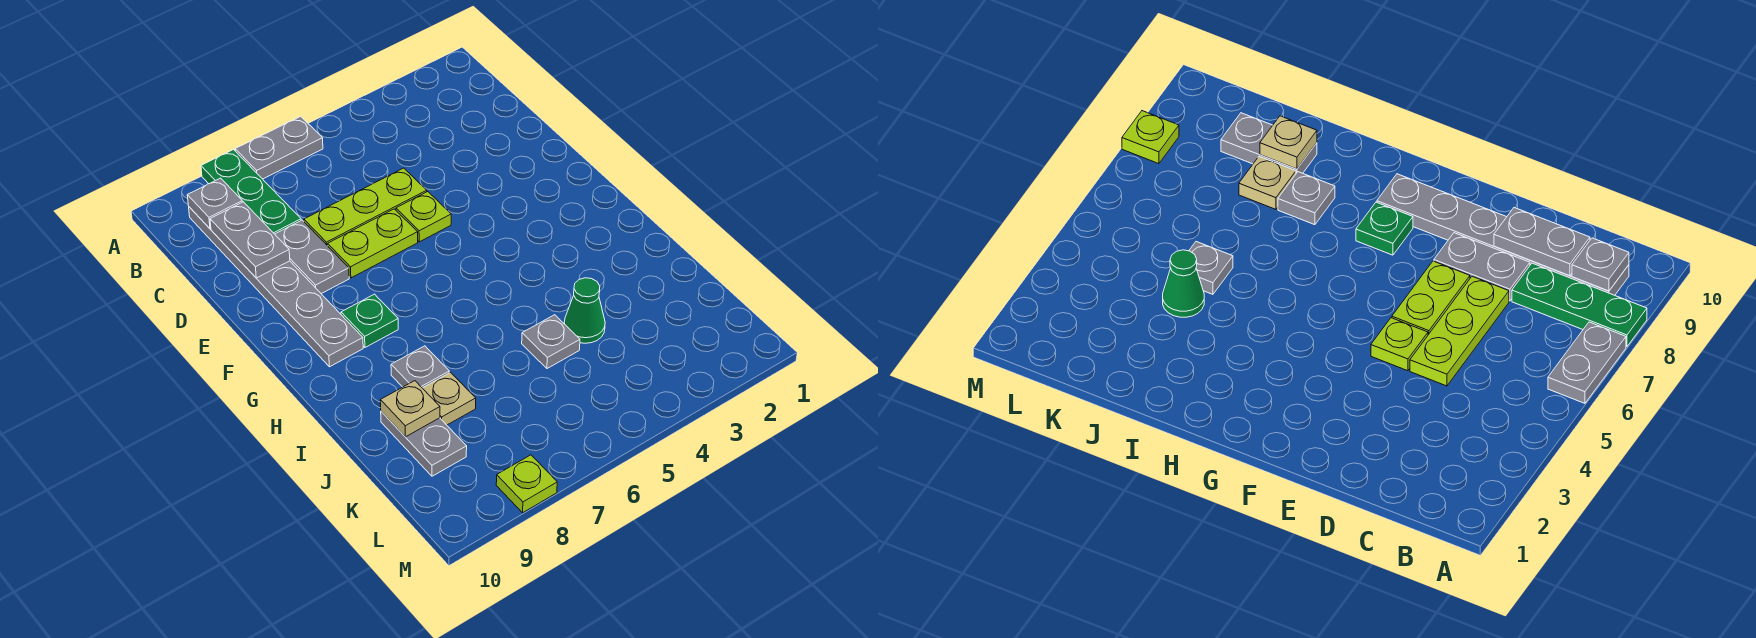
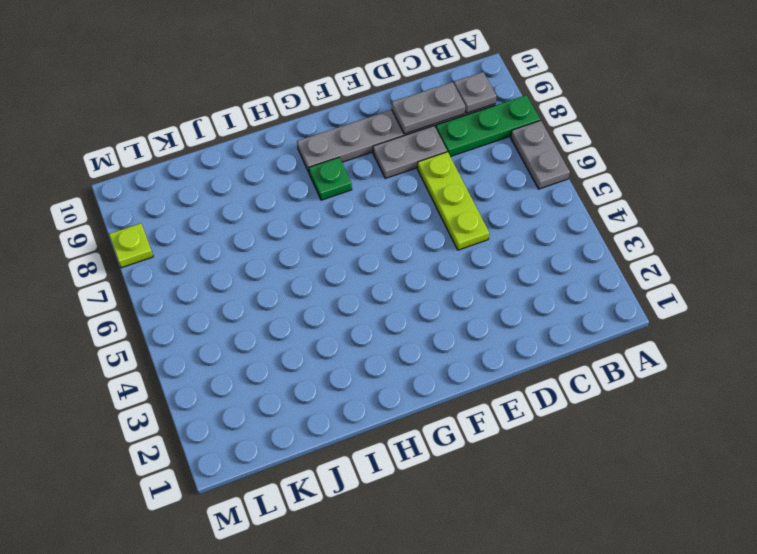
none -> lime plate E5 level 1
none -> lime plate E6:E7 level 1
none -> grey plate I8 level 1

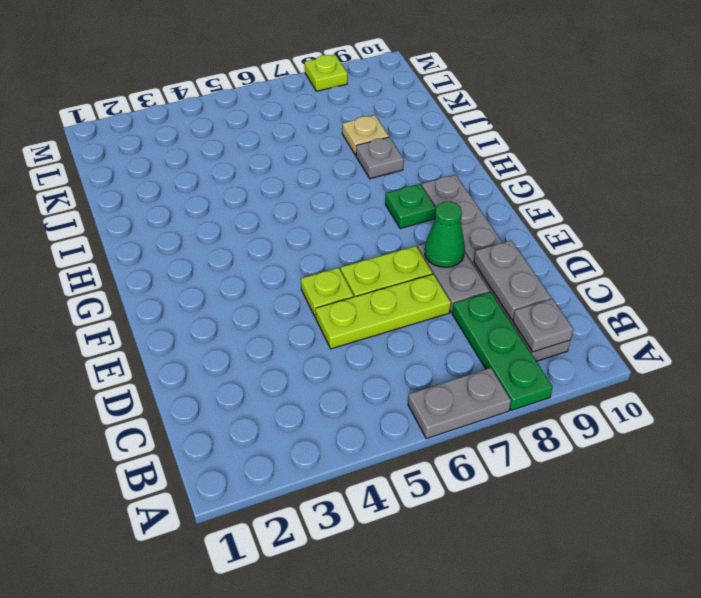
green cone E8 level 2 -> green cone J4 level 1
none -> grey plate J5 level 1
none -> grey plate J9:K9 level 1
none -> tan plate J9 level 2

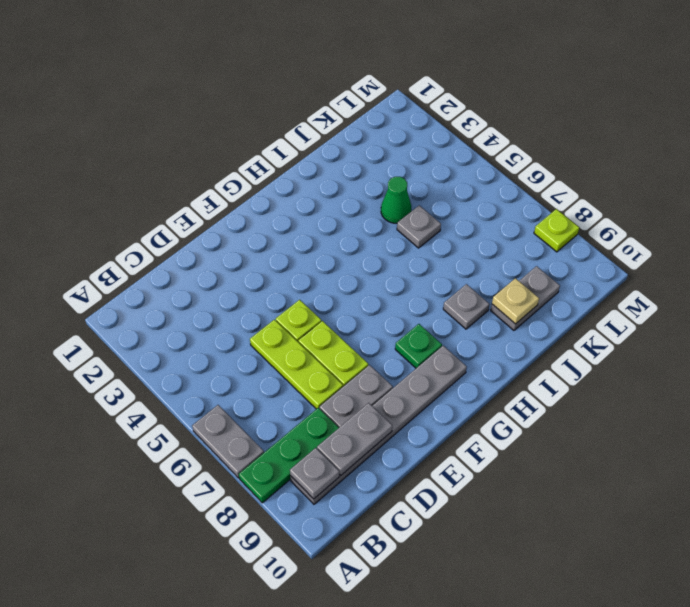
none -> tan plate J8 level 1

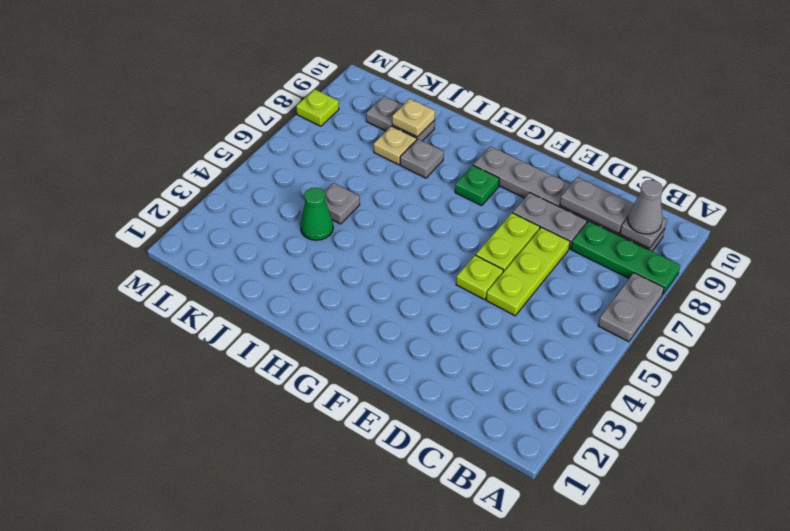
grey cone B9 level 3 -> none

